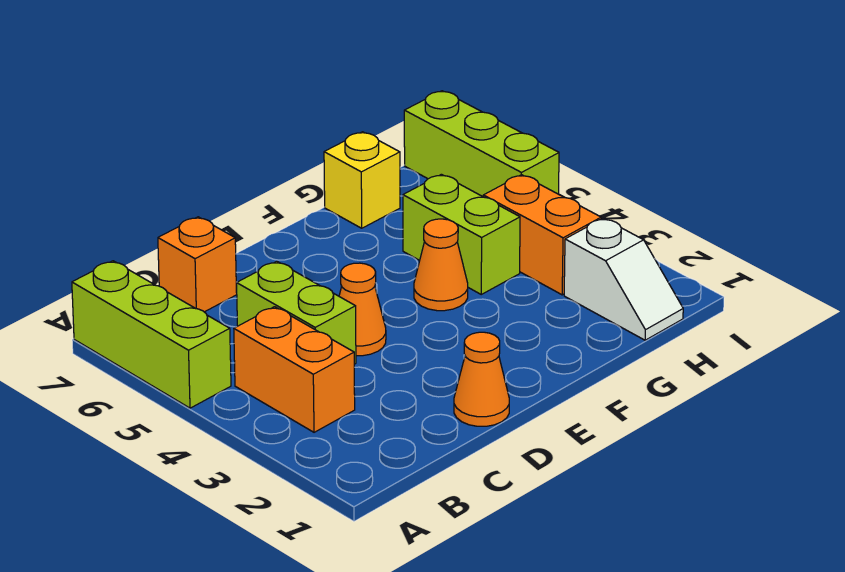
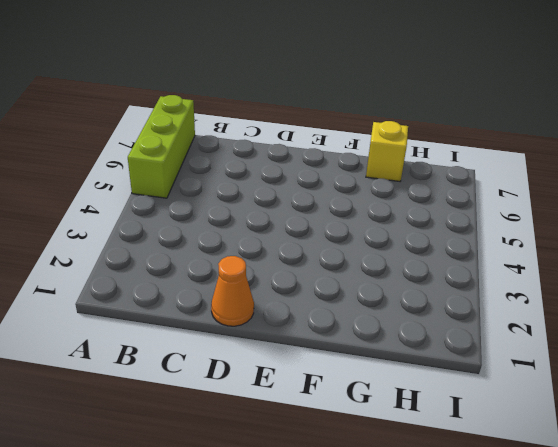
none -> orange brick B3:B4 level 1
none -> lime brick C4:C5 level 1
none -> orange brick C7 level 1

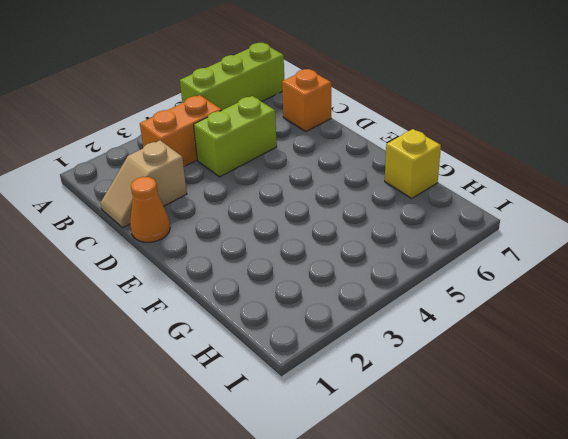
tan slope C1:C2 level 1 top 2 -> none
none -> orange cone D4 level 1
none -> orange cone F4 level 1
none -> lime brick G4:G5 level 1

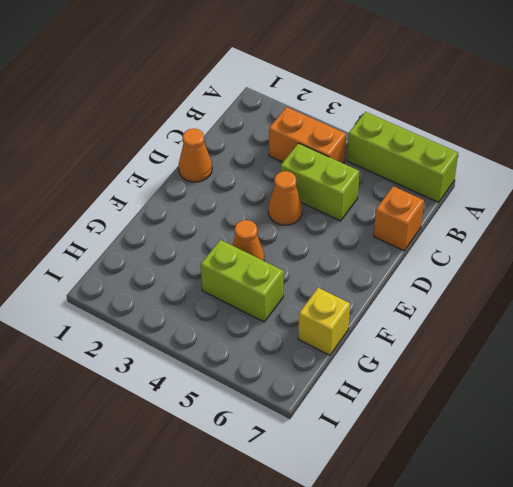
none -> white slope H1:H2 level 1 top 2
none -> orange brick H3:H4 level 1
none -> lime brick I5:I7 level 1

